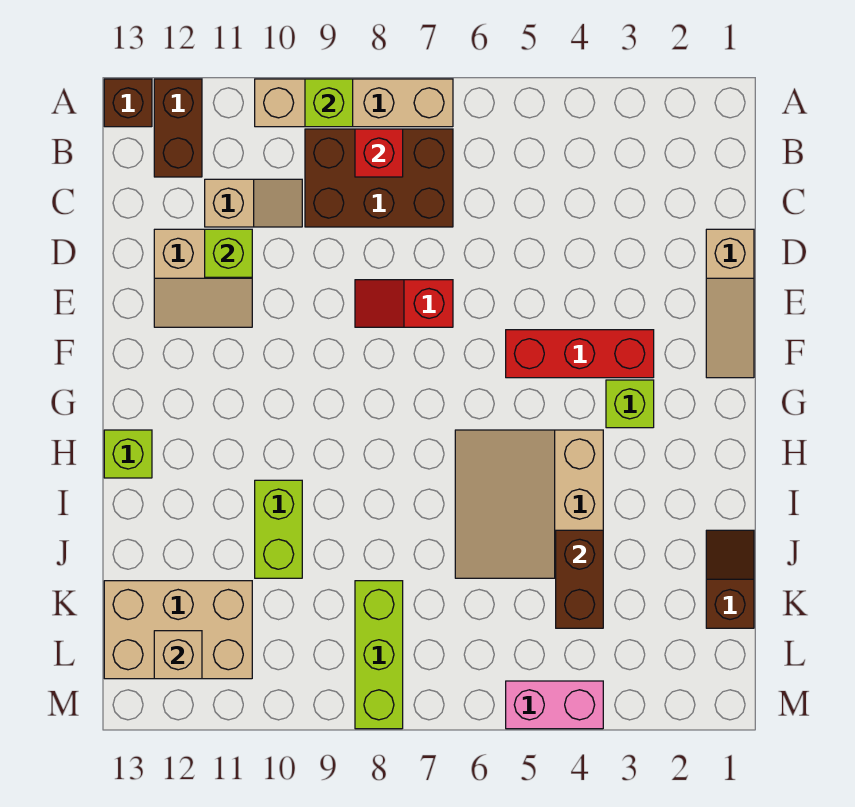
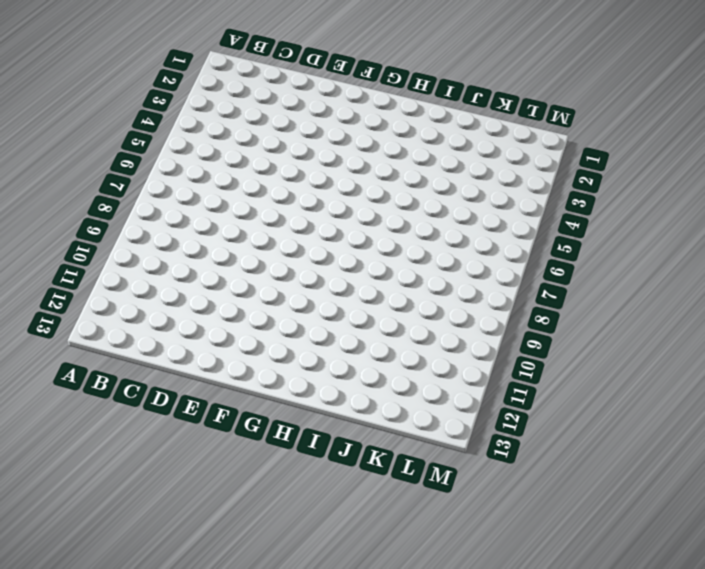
none -> tan brick A7:A10 level 1
none -> brown brick A12:B12 level 1
none -> brown brick A13 level 1

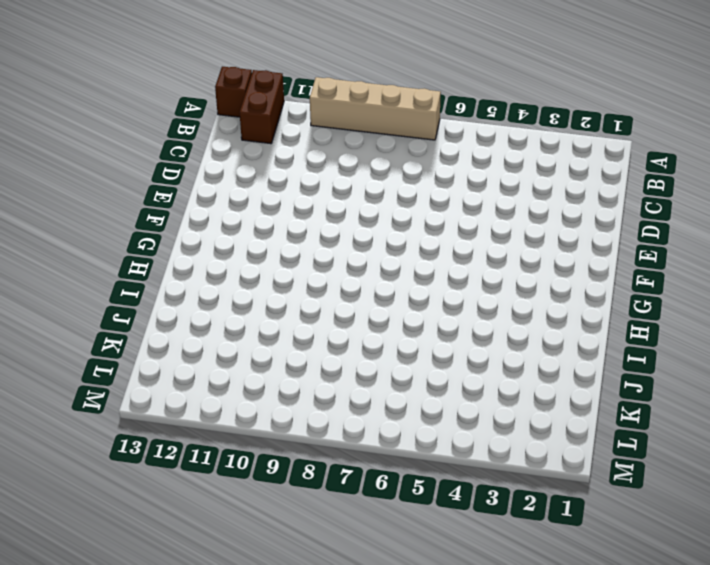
none -> brown brick B7:C9 level 1
none -> tan slope C10:C11 level 1 top 11
none -> tan slope D1:F1 level 1 top D

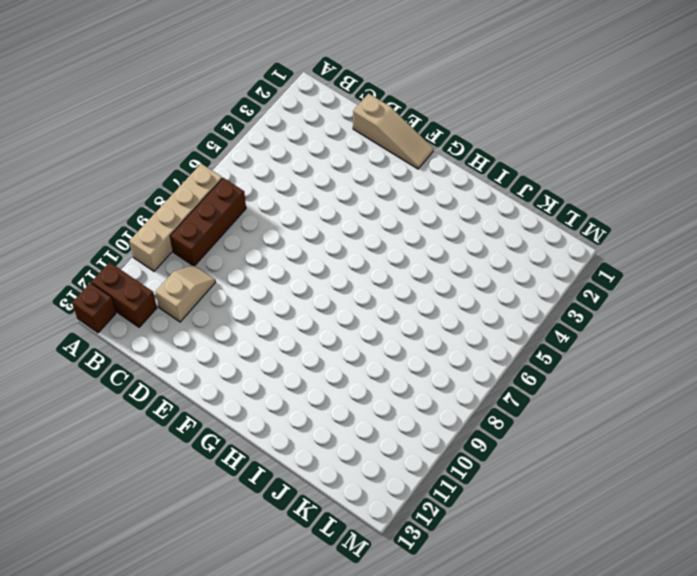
brown brick B7:B9 level 1 -> brown brick B7:C9 level 1
none -> tan slope D11:E12 level 1 top D
none -> red slope E7:E8 level 1 top 7
none -> red brick F3:F5 level 1

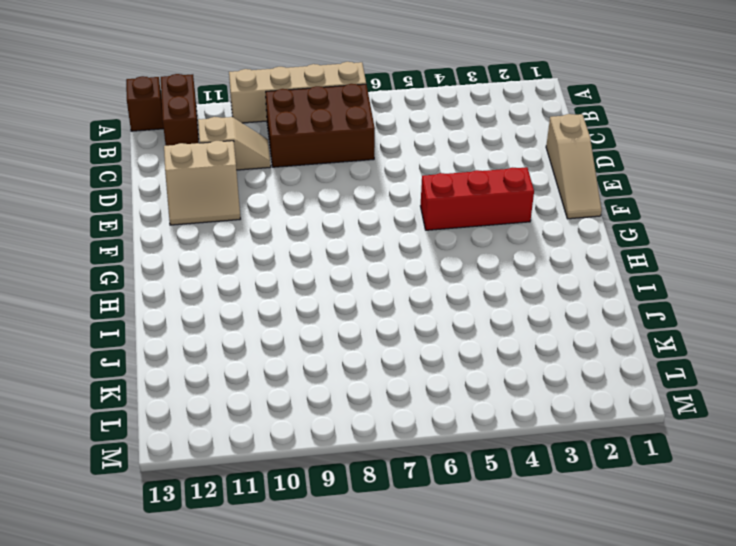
none -> red slope E7:E8 level 1 top 7
none -> lime brick G3 level 1
none -> tan slope H4:J6 level 1 top 4

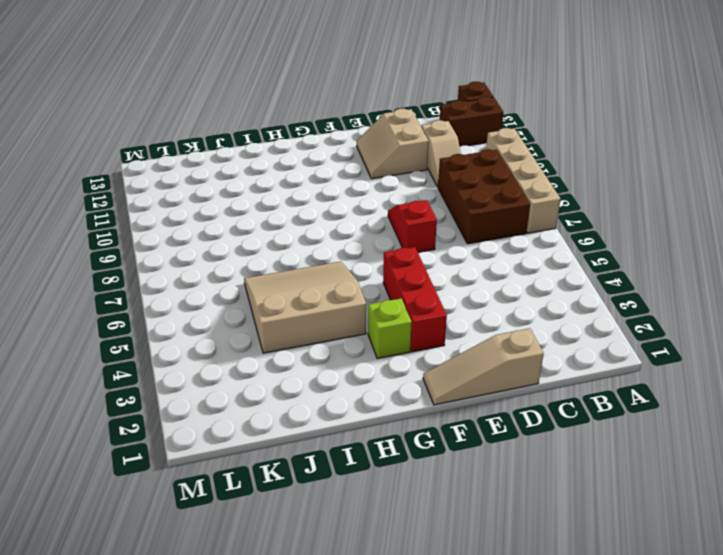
none -> lime brick H13 level 1
none -> lime brick I10:J10 level 1
none -> brown slope J1:K1 level 1 top K

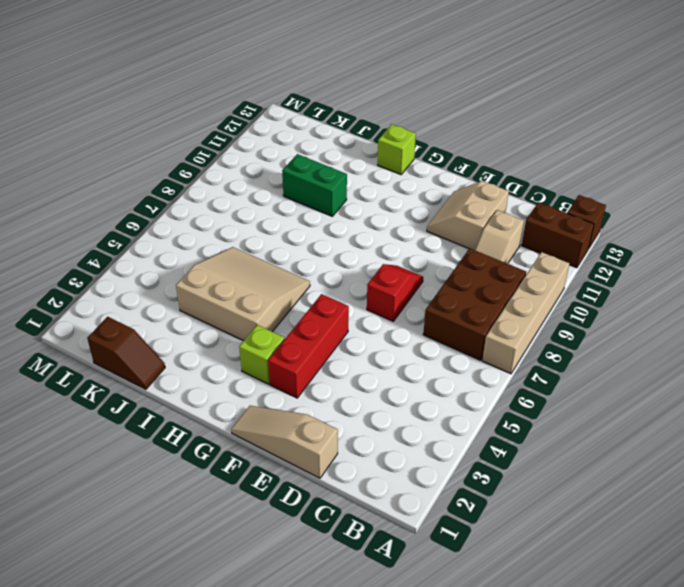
green brick I10:J10 level 1 -> lime brick I10:J10 level 1
none -> lime brick K8:M8 level 1
none -> tan brick K11:L13 level 1
none -> pink brick M4:M5 level 1

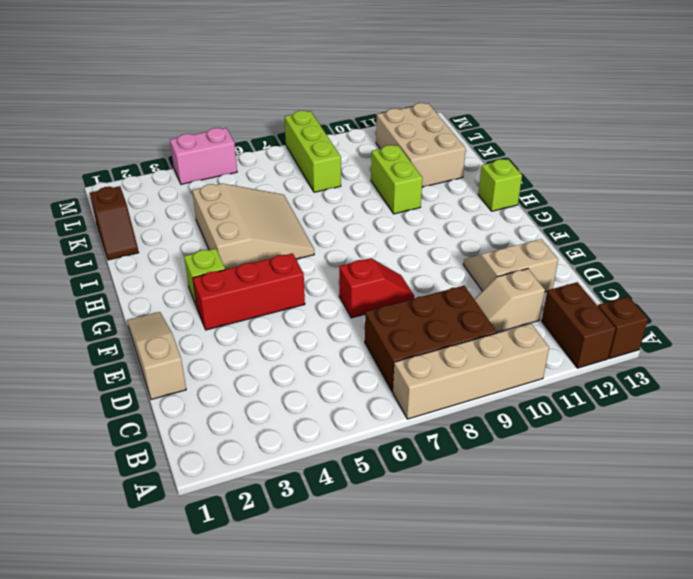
tan brick J11:L12 level 1 -> tan brick K11:L13 level 1
none -> lime brick A9 level 2
none -> red brick B8 level 2
none -> lime brick D11 level 2

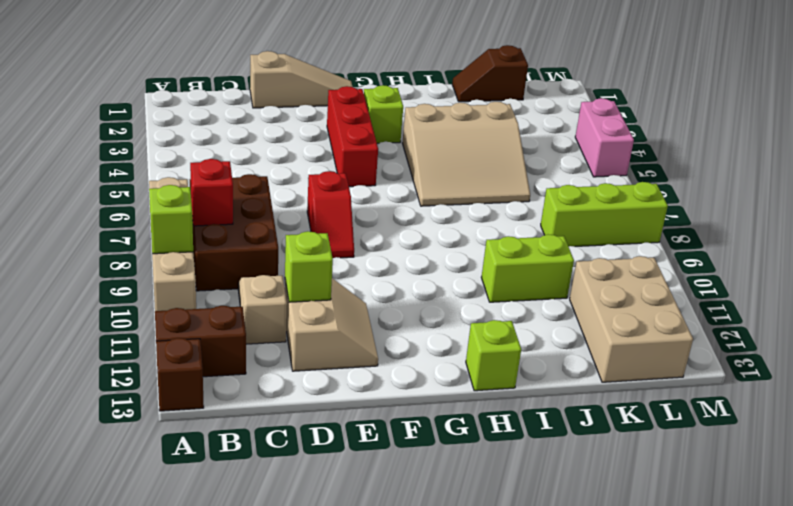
none -> brown brick J4:K4 level 2
none -> tan brick L12 level 2

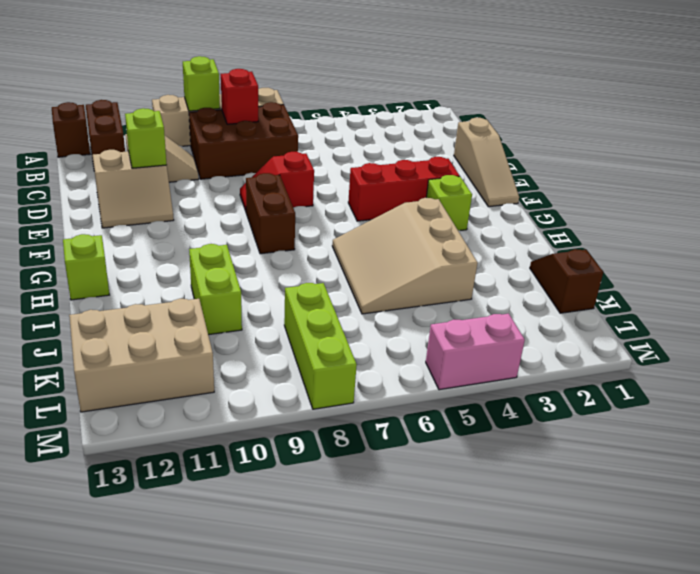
brown brick F8:G8 level 1 -> brown brick J4:K4 level 2
none -> tan brick L12 level 2

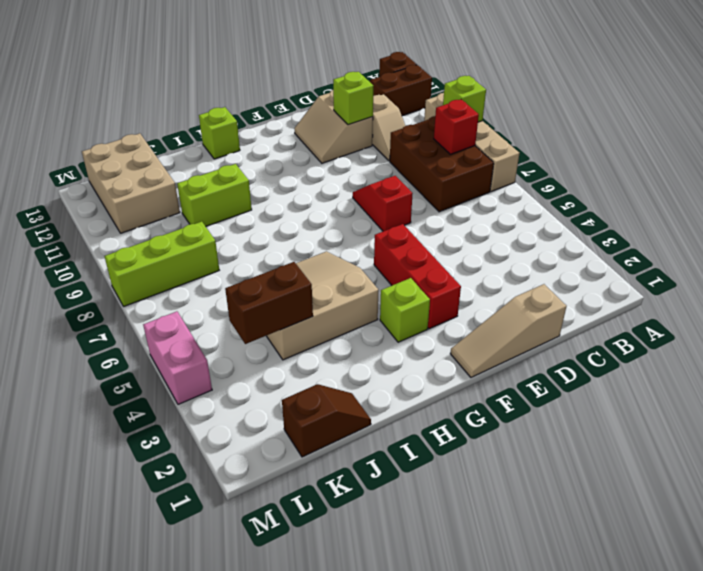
none -> tan brick L12 level 2

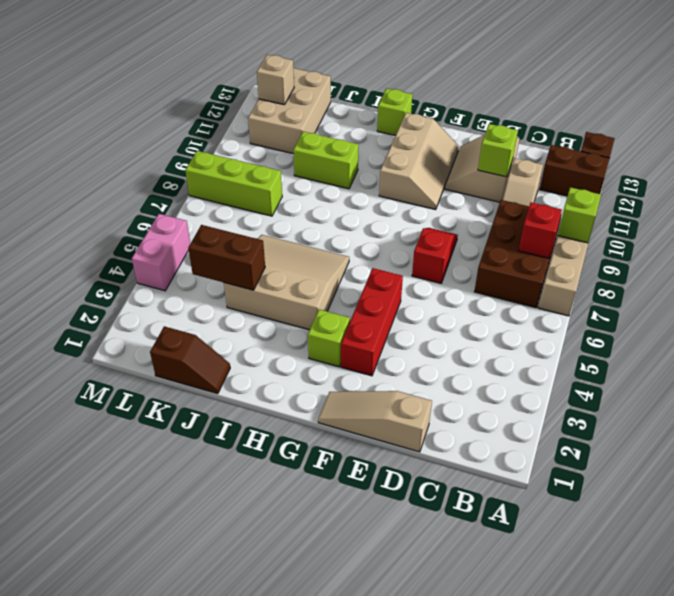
tan slope F10:G12 level 1 top G -> none

